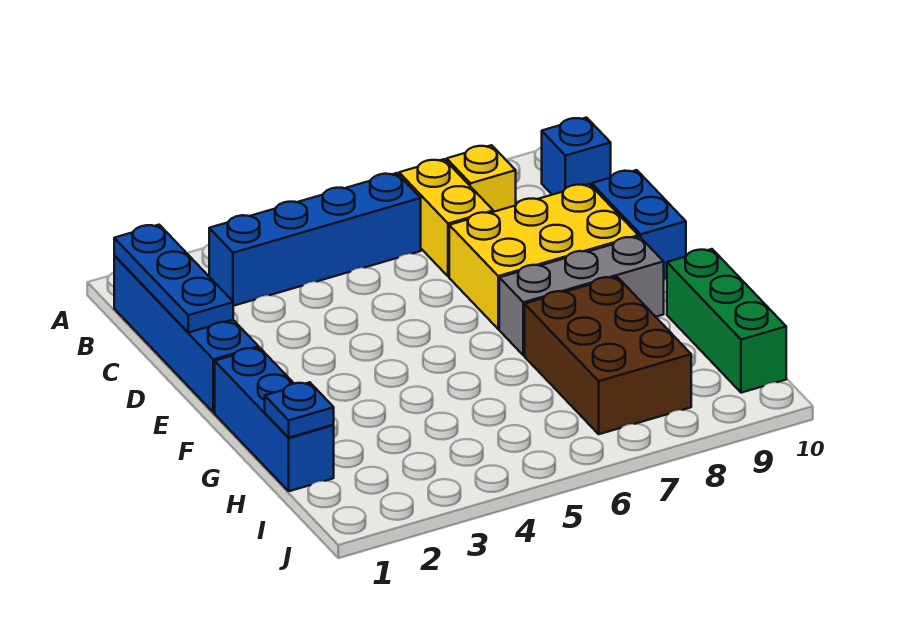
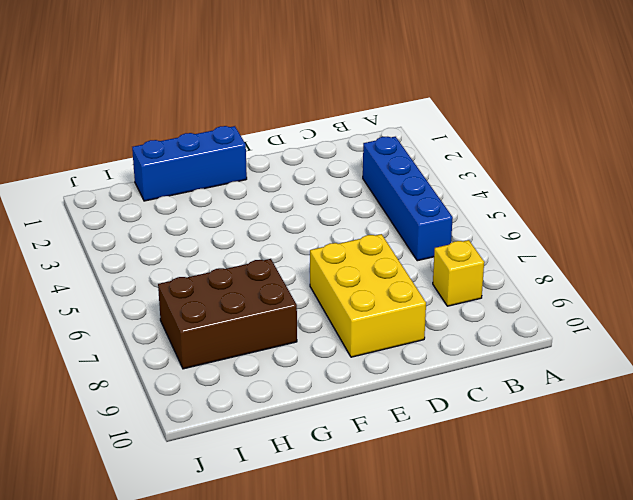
none -> blue brick B1:E1 level 1
none -> yellow brick B7:C7 level 1
none -> blue brick B10 level 1

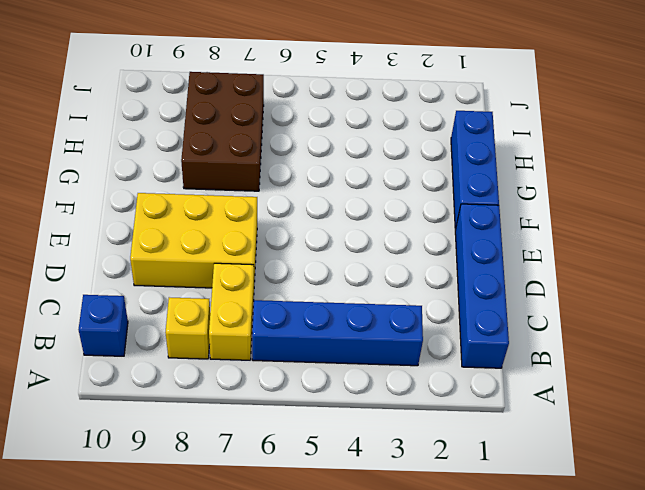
none -> blue brick D10:E10 level 1
none -> grey brick F7:F9 level 1
none -> green brick G10:I10 level 1

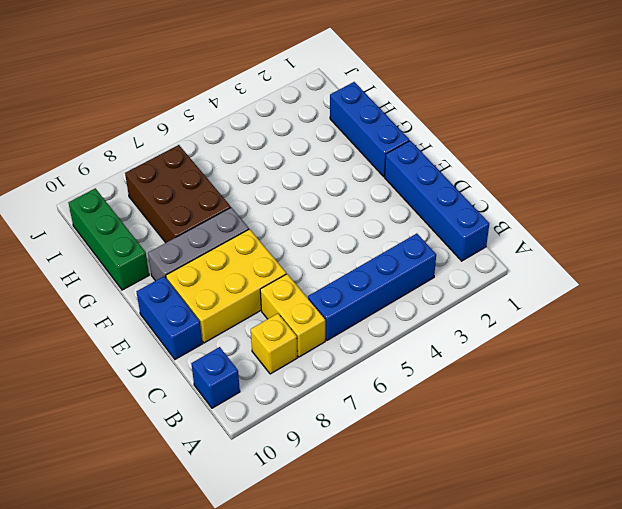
none -> blue plate B1:D1 level 2
none -> blue plate H1 level 2

